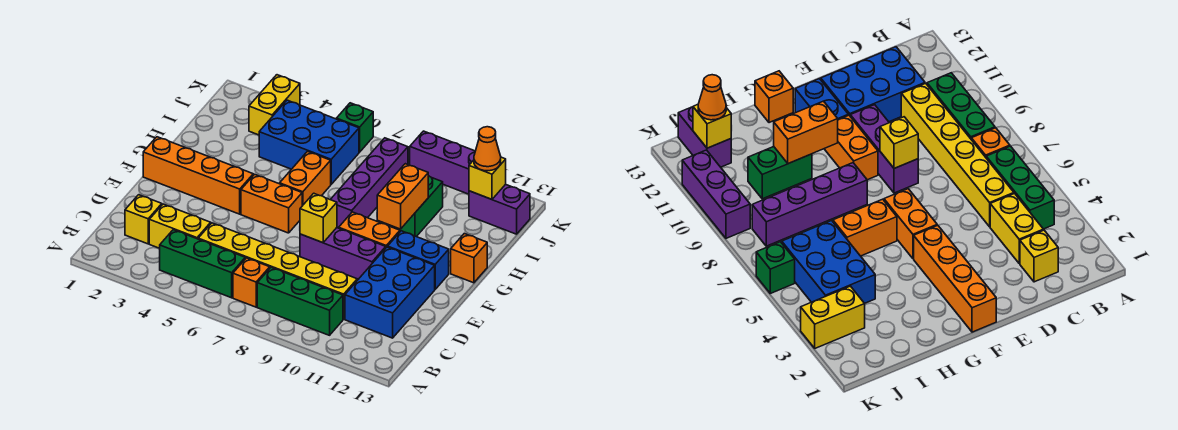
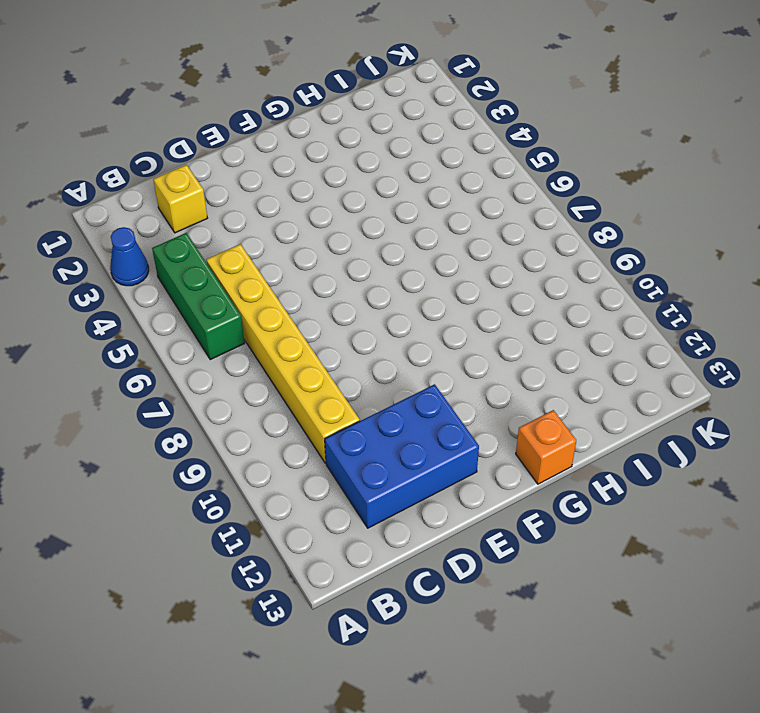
blue cone A3 level 1 -> none
none -> orange brick B7 level 1
none -> green brick B8:B10 level 1
none -> yellow brick C3:C4 level 1

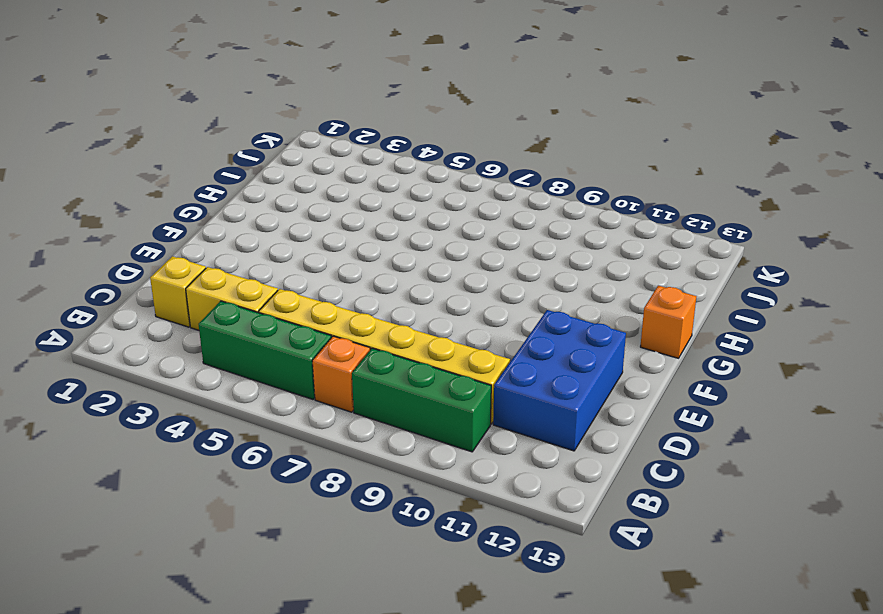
none -> purple brick E8:E10 level 1
none -> orange brick F1:F4 level 1
none -> orange brick F5:F6 level 1

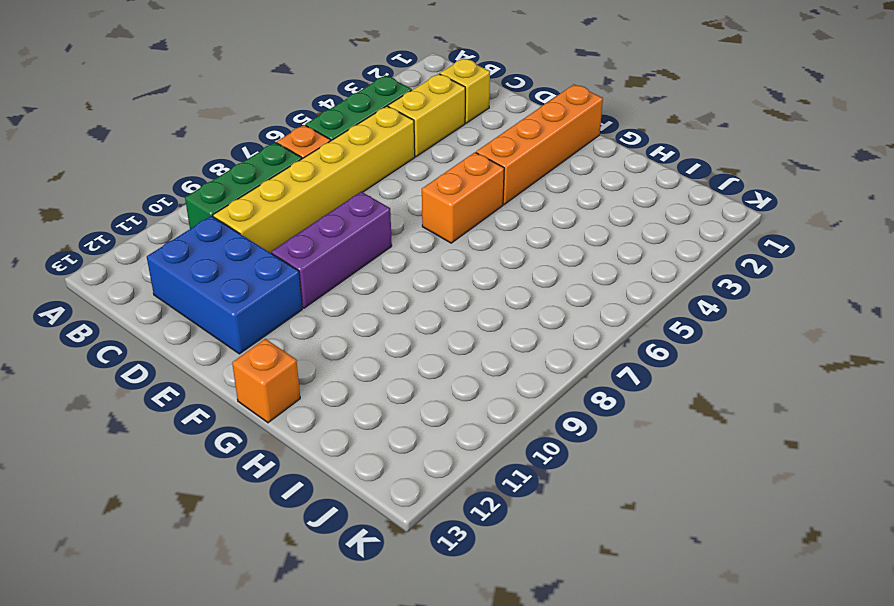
none -> orange brick F9:F10 level 1
none -> blue brick F11:F12 level 1
none -> orange brick G6:H6 level 1

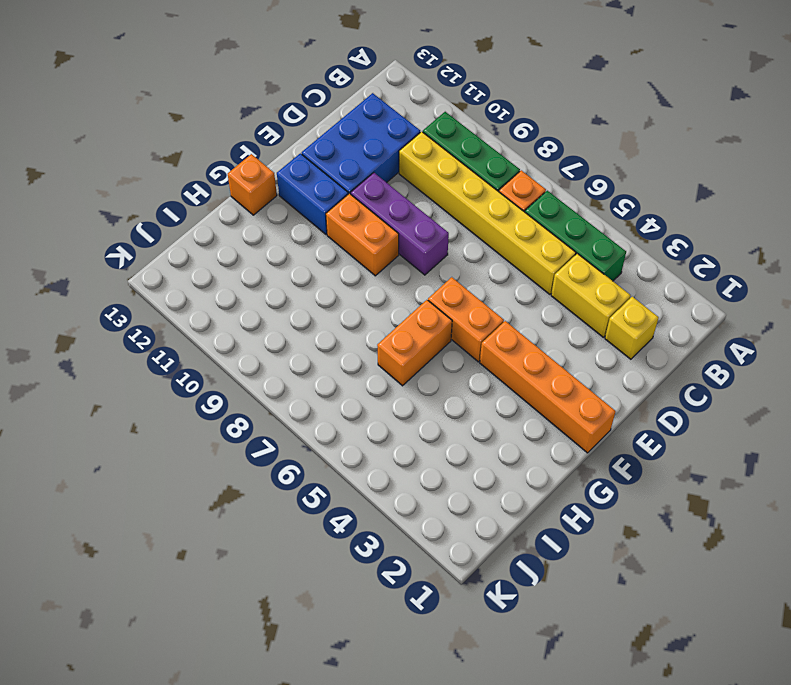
none -> purple brick G8:J8 level 1
none -> green brick H10:I10 level 1
none -> blue brick I4:J6 level 1

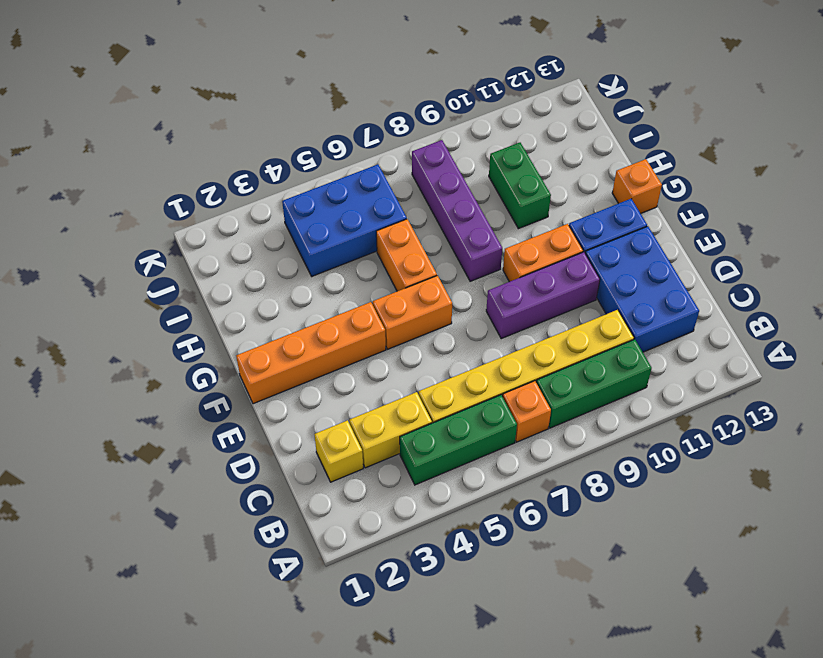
none -> yellow brick J3:K3 level 1
none -> purple brick J12:J13 level 1
none -> green brick K6 level 1

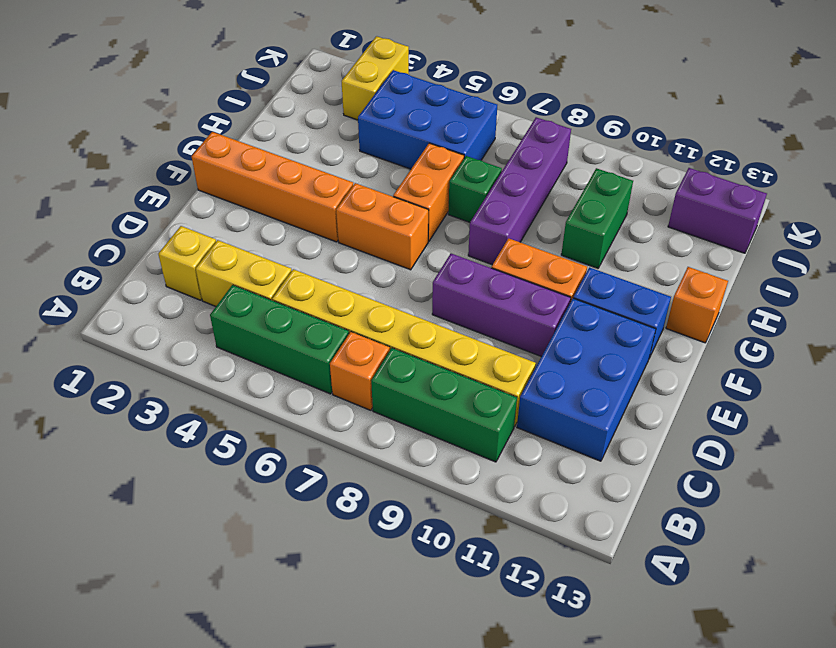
green brick H7 level 1 -> green brick K6 level 1
none -> purple brick K9:K11 level 1
none -> yellow brick E8 level 2
none -> orange brick G10:H10 level 2

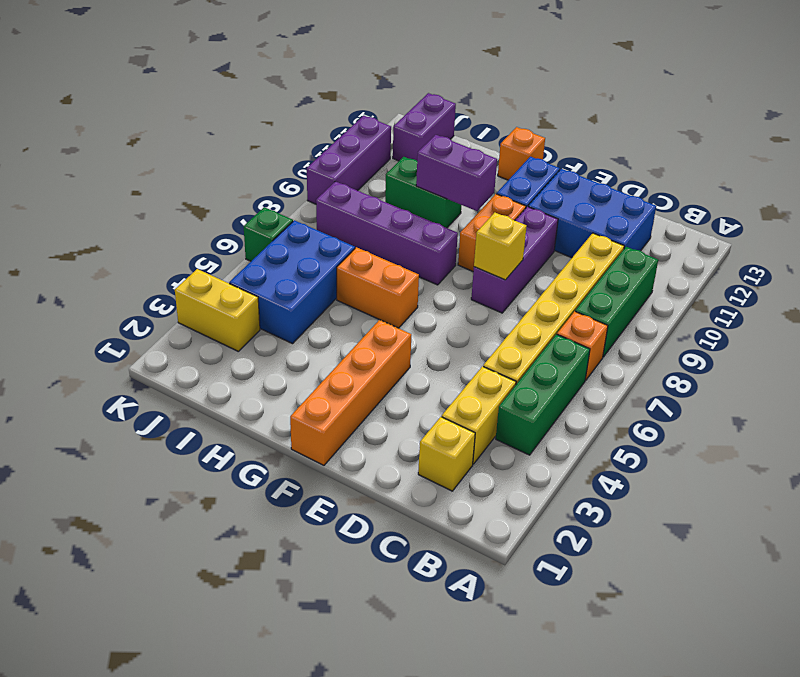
purple brick G10:H10 level 2 -> orange brick G10:H10 level 2
none -> orange brick F5:F6 level 1
none -> yellow brick J12 level 2
none -> orange cone J12 level 3

